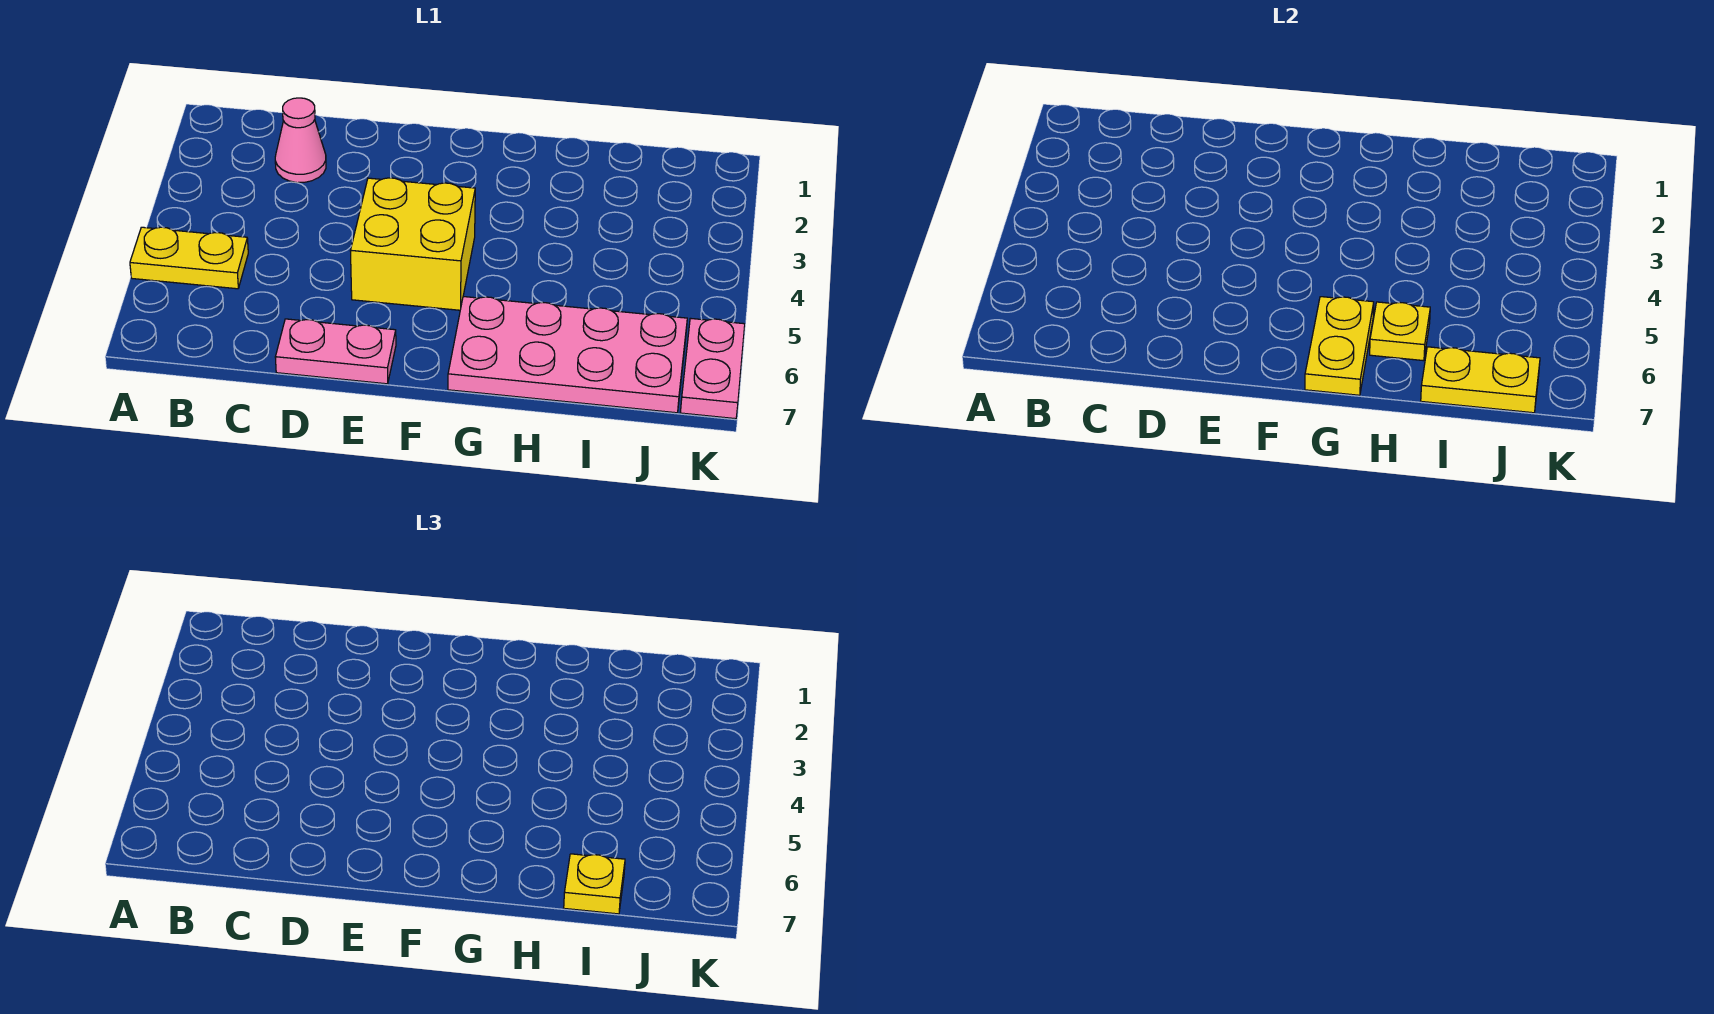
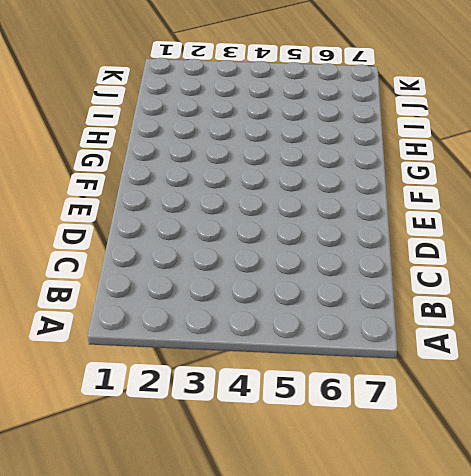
none -> yellow plate A5:B5 level 1
none -> pink cone C2 level 1

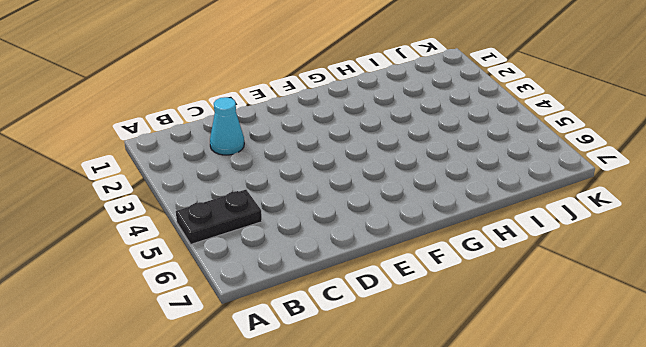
black plate A5:B5 level 1 -> yellow plate A5:B5 level 1
cyan cone C2 level 1 -> pink cone C2 level 1
none -> pink plate D7:E7 level 1
none -> yellow brick E4:F5 level 1

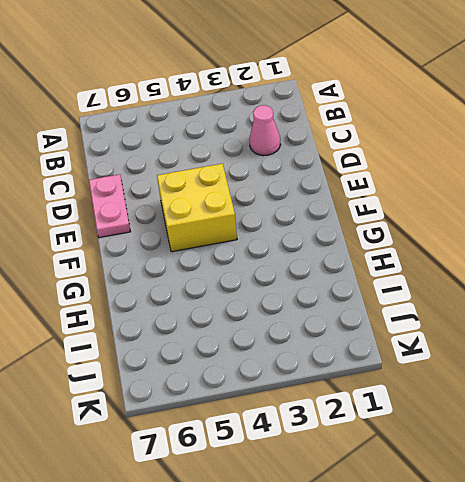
none -> yellow plate A5:B5 level 1
none -> pink plate G6:J7 level 1

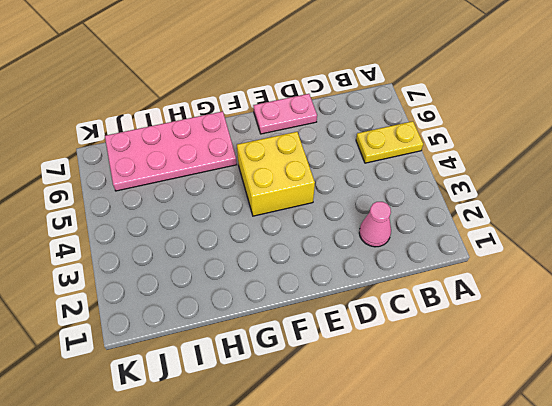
none -> pink plate K6:K7 level 1
none -> yellow plate G6:G7 level 2

